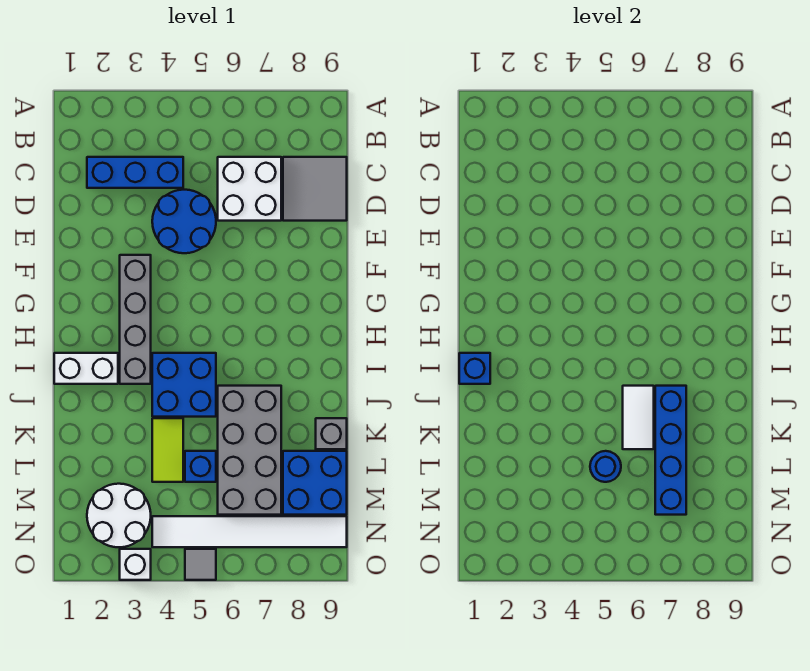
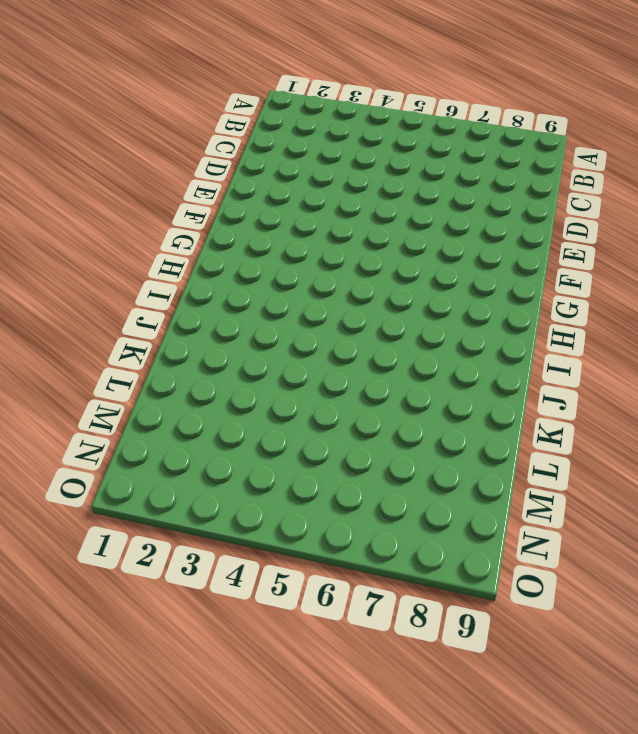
none -> blue brick C2:C4 level 1
none -> white brick C6:D7 level 1
none -> grey tile C8:D9 level 1

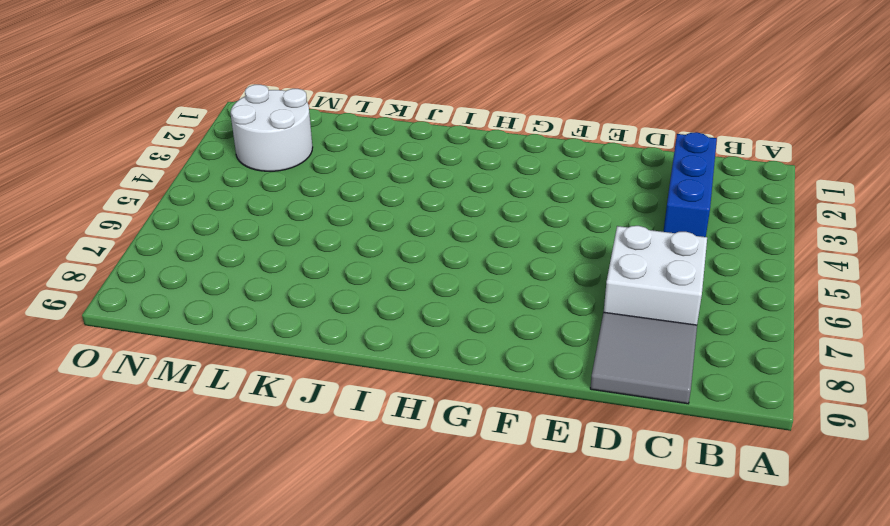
none -> blue round brick D4:E5 level 1
none -> grey brick F3:I3 level 1
none -> white brick I1:I2 level 1

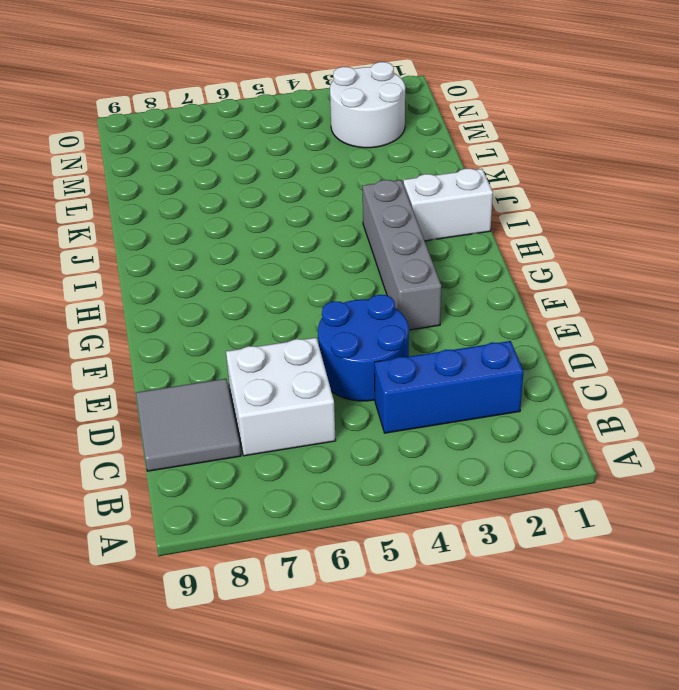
none -> blue brick I4:J5 level 1
none -> grey brick J6:M7 level 1
none -> lime tile K4:L4 level 1

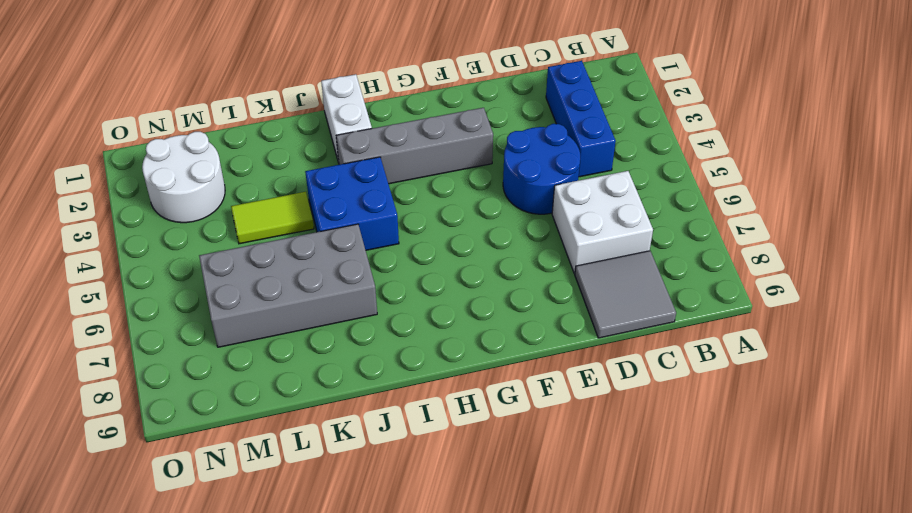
none -> grey brick K9 level 1
none -> blue brick L5 level 1
none -> blue brick L8:M9 level 1

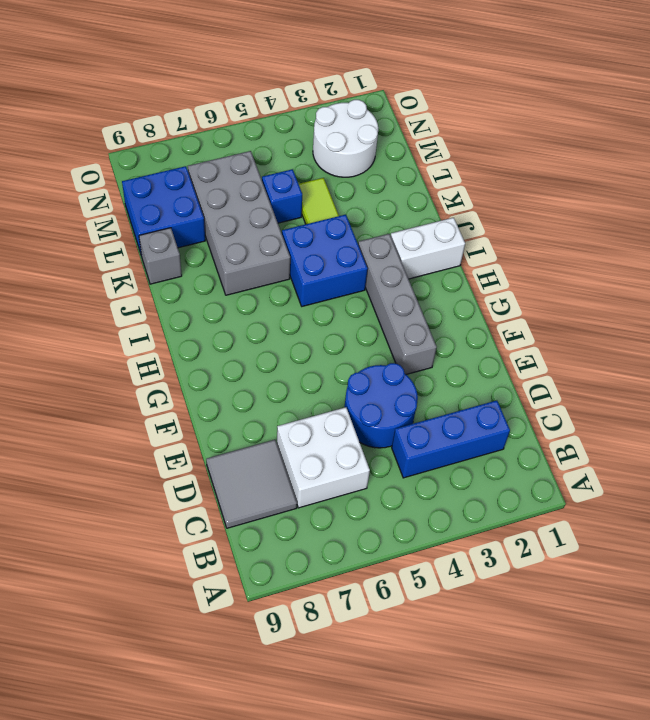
none -> white tile N4:N9 level 1
none -> white brick O3 level 1
none -> grey tile O5 level 1

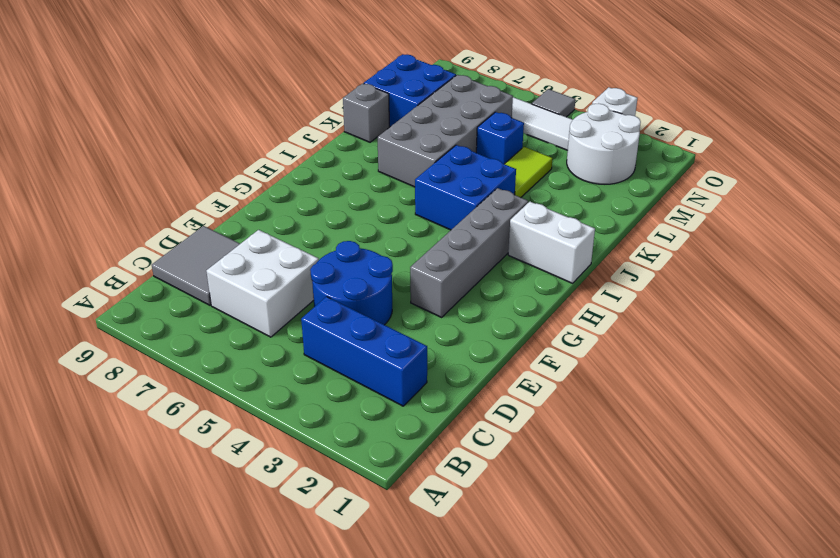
none -> blue brick I1 level 2
none -> white tile J6:K6 level 2
none -> blue brick J7:M7 level 2

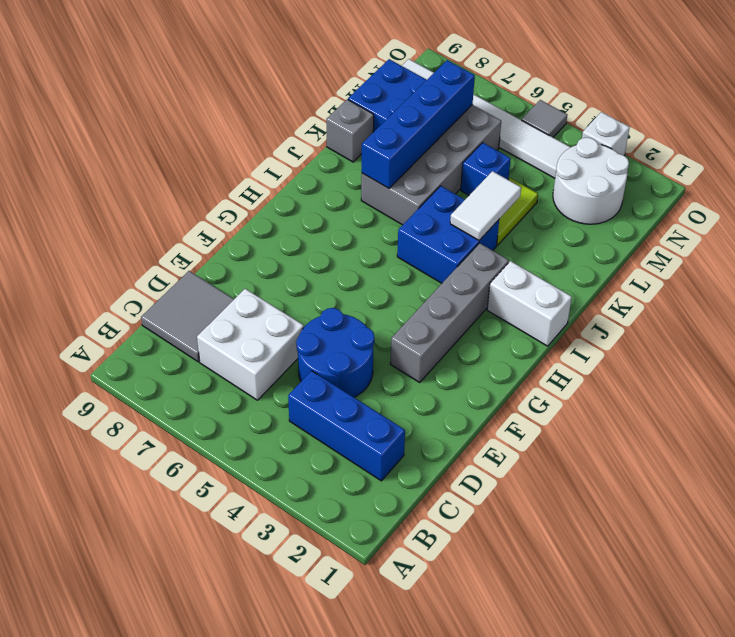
white tile J4:K4 level 2 -> white tile J6:K6 level 2
none -> blue brick I1 level 2
none -> blue round brick L5 level 2

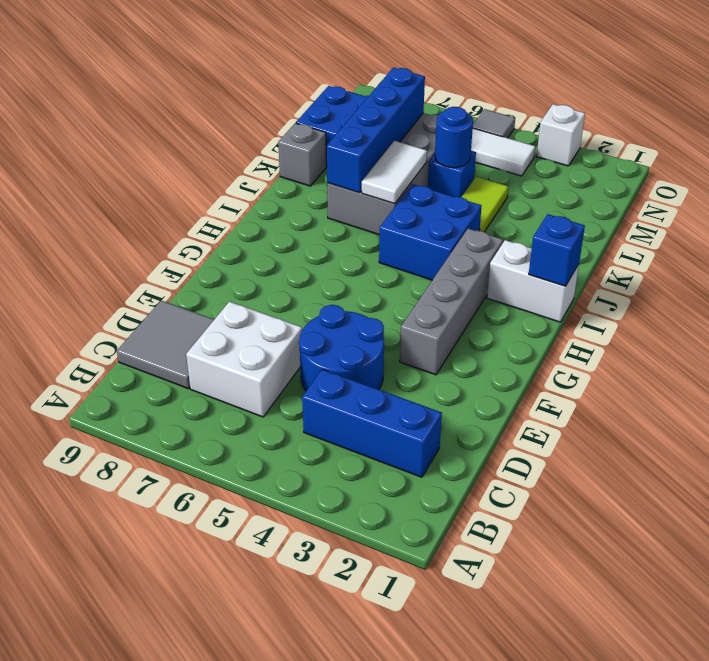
none -> white round brick M2:N3 level 1

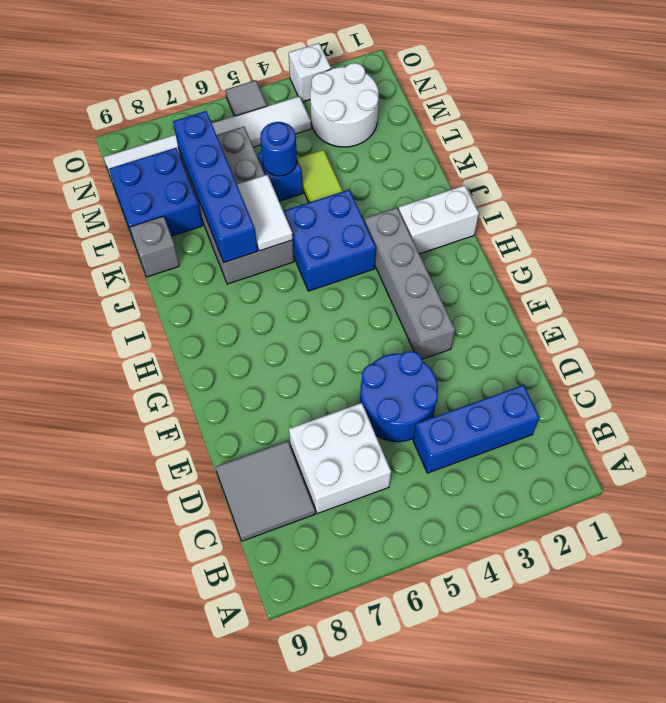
none -> blue brick I1 level 2

